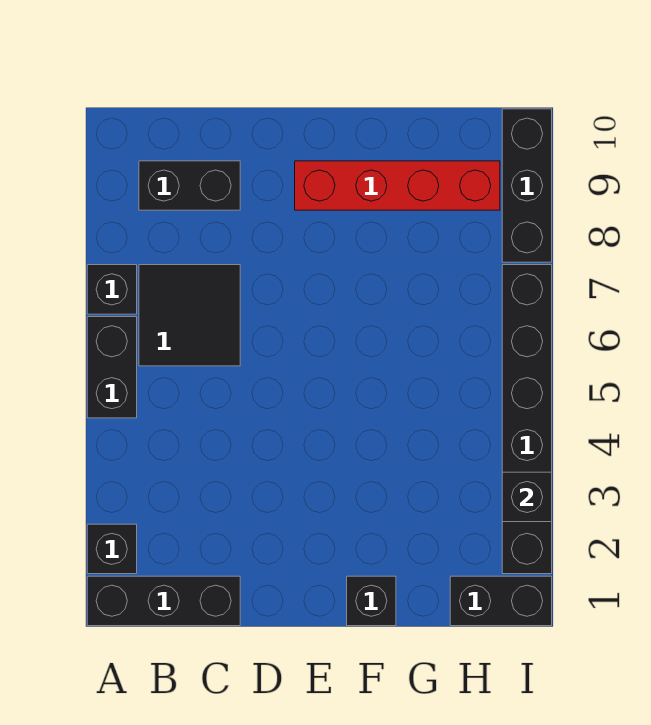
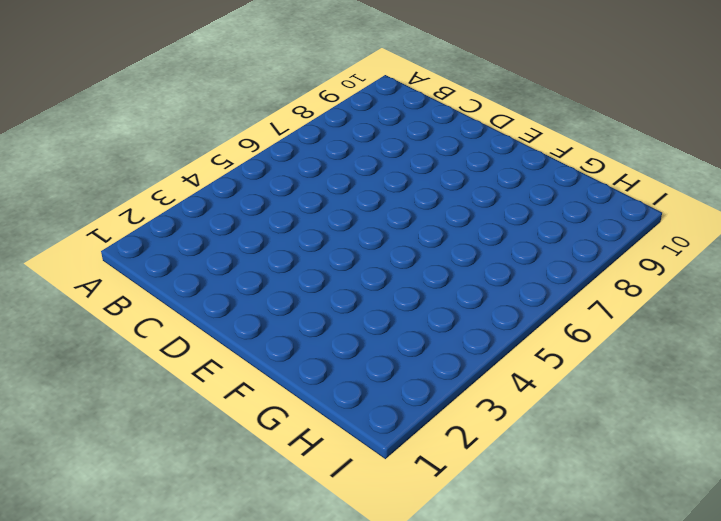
none -> black brick A1:C1 level 1
none -> black brick A2 level 1
none -> black brick A5:A6 level 1

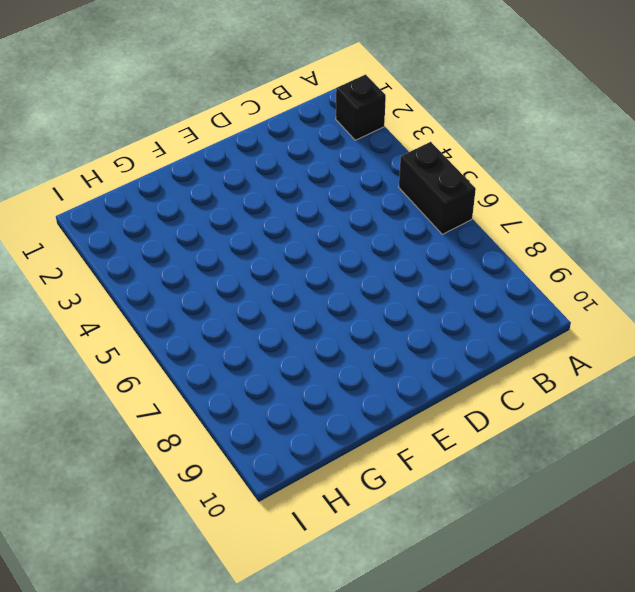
none -> black brick A1:C1 level 1
none -> black brick A7 level 1
none -> black tile B6:C7 level 1

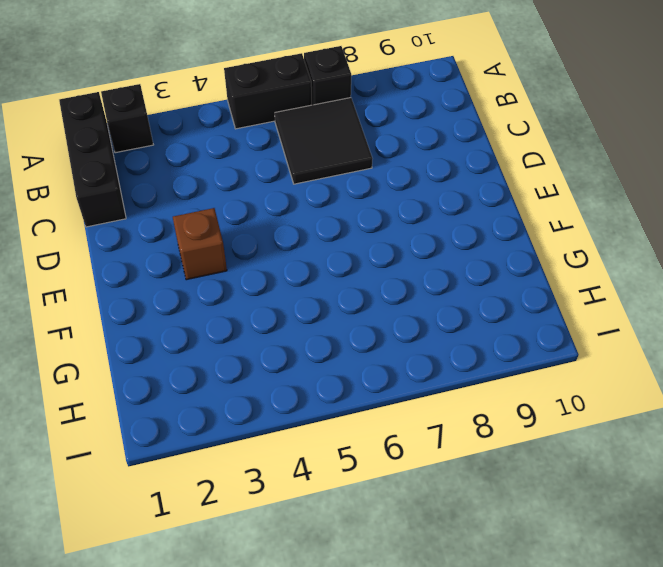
brown brick E3 level 1 -> none
none -> black brick B9:C9 level 1
none -> red brick E9:H9 level 1
none -> black brick F1 level 1

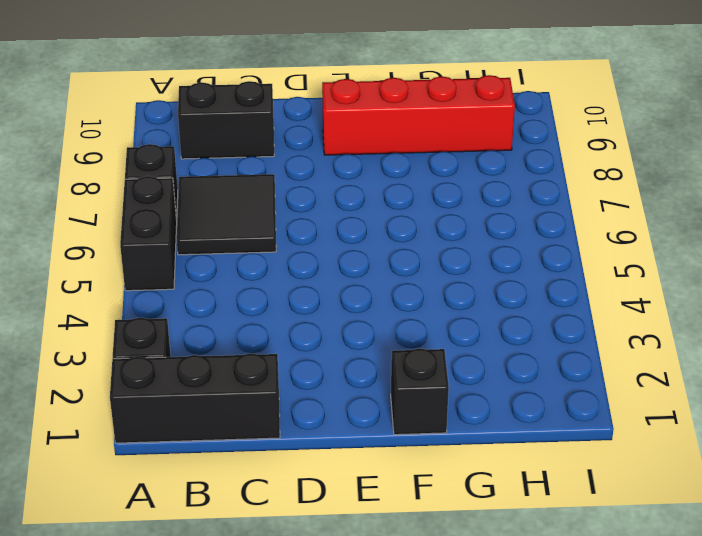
none -> black brick H1:I1 level 1
none -> black brick I2:I7 level 1
none -> black brick I8:I10 level 1

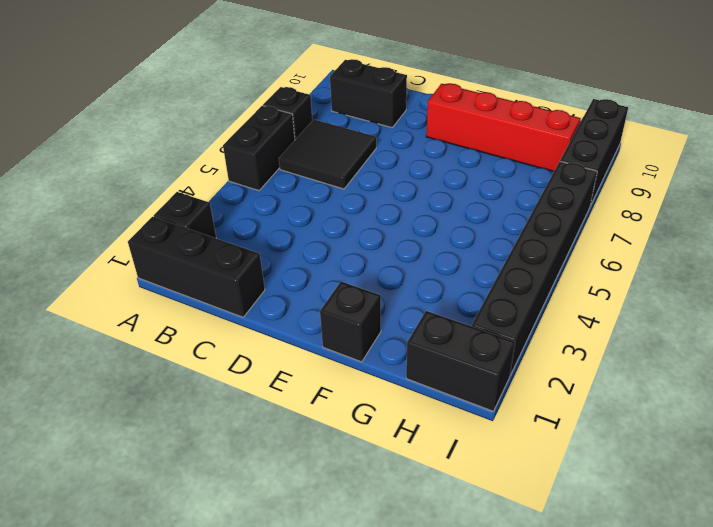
none -> black brick I3 level 2

